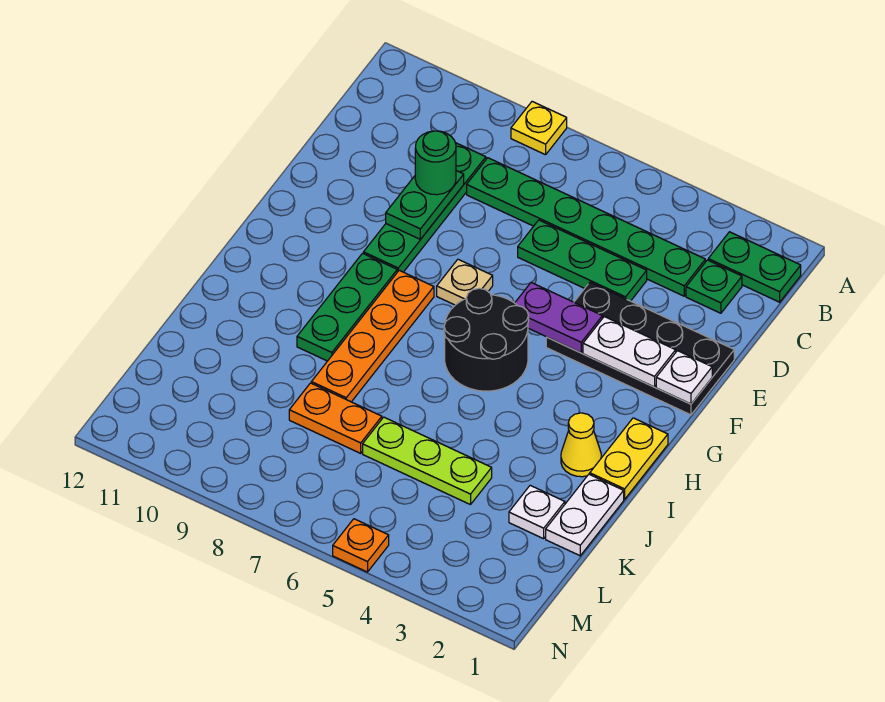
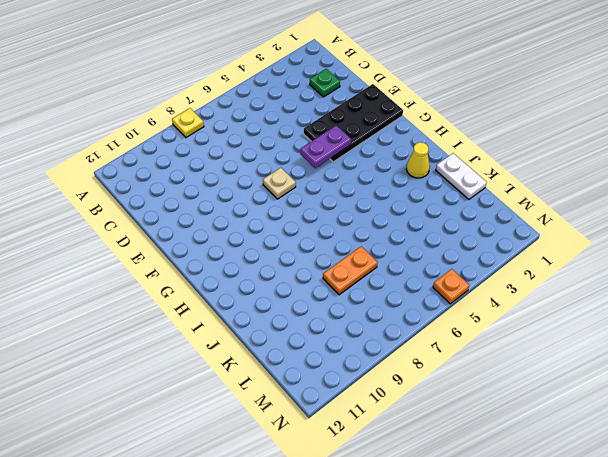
none -> green plate B1:B2 level 1
none -> green plate C3:C8 level 1
none -> green plate C9:F9 level 1

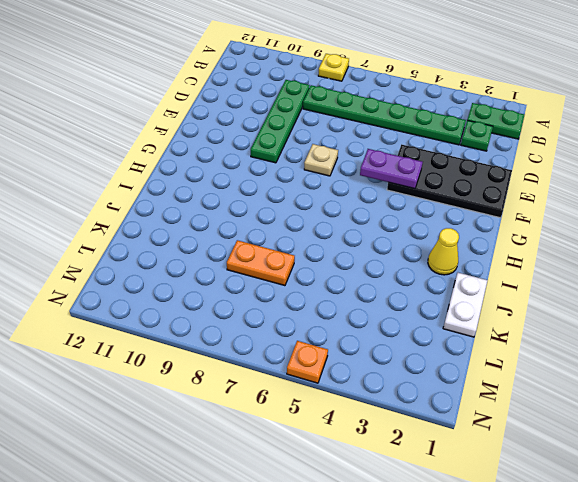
none -> green plate D4:D6 level 1
none -> black round brick G5:H6 level 1
none -> orange plate G8:J8 level 1

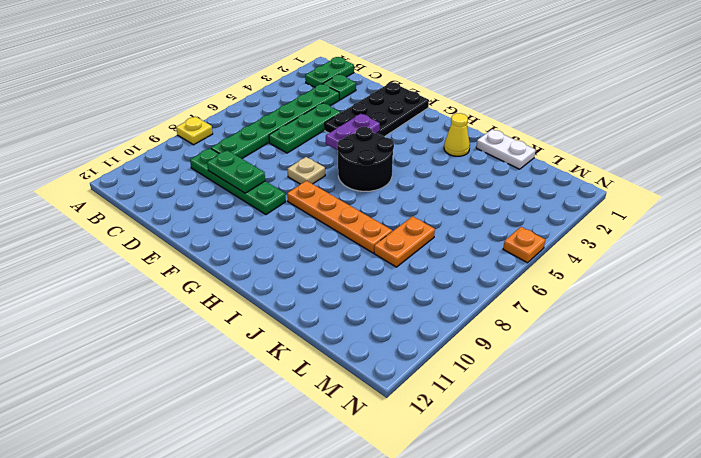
none -> green plate G9:I9 level 1
none -> yellow plate H1:I1 level 1
none -> white plate K2 level 1

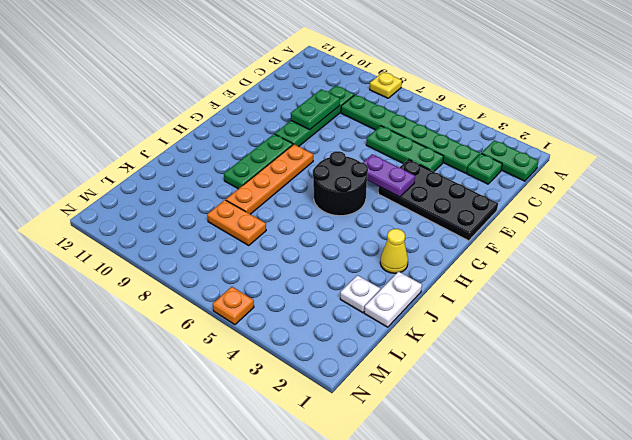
none -> tan plate F7 level 1
none -> yellow plate H1:I1 level 1
none -> lime plate K4:K6 level 1

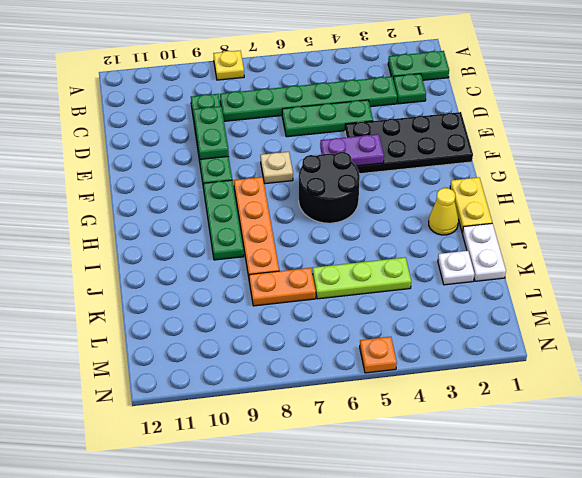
none -> white plate F1 level 2
none -> white plate F2:F3 level 2
none -> green round brick D9 level 3

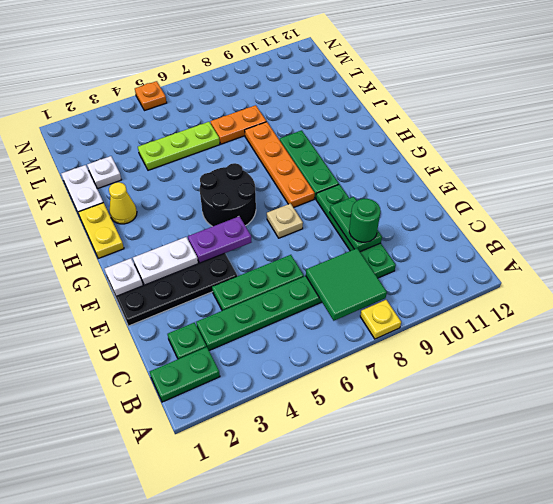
green tile B7:C8 level 2 -> none

